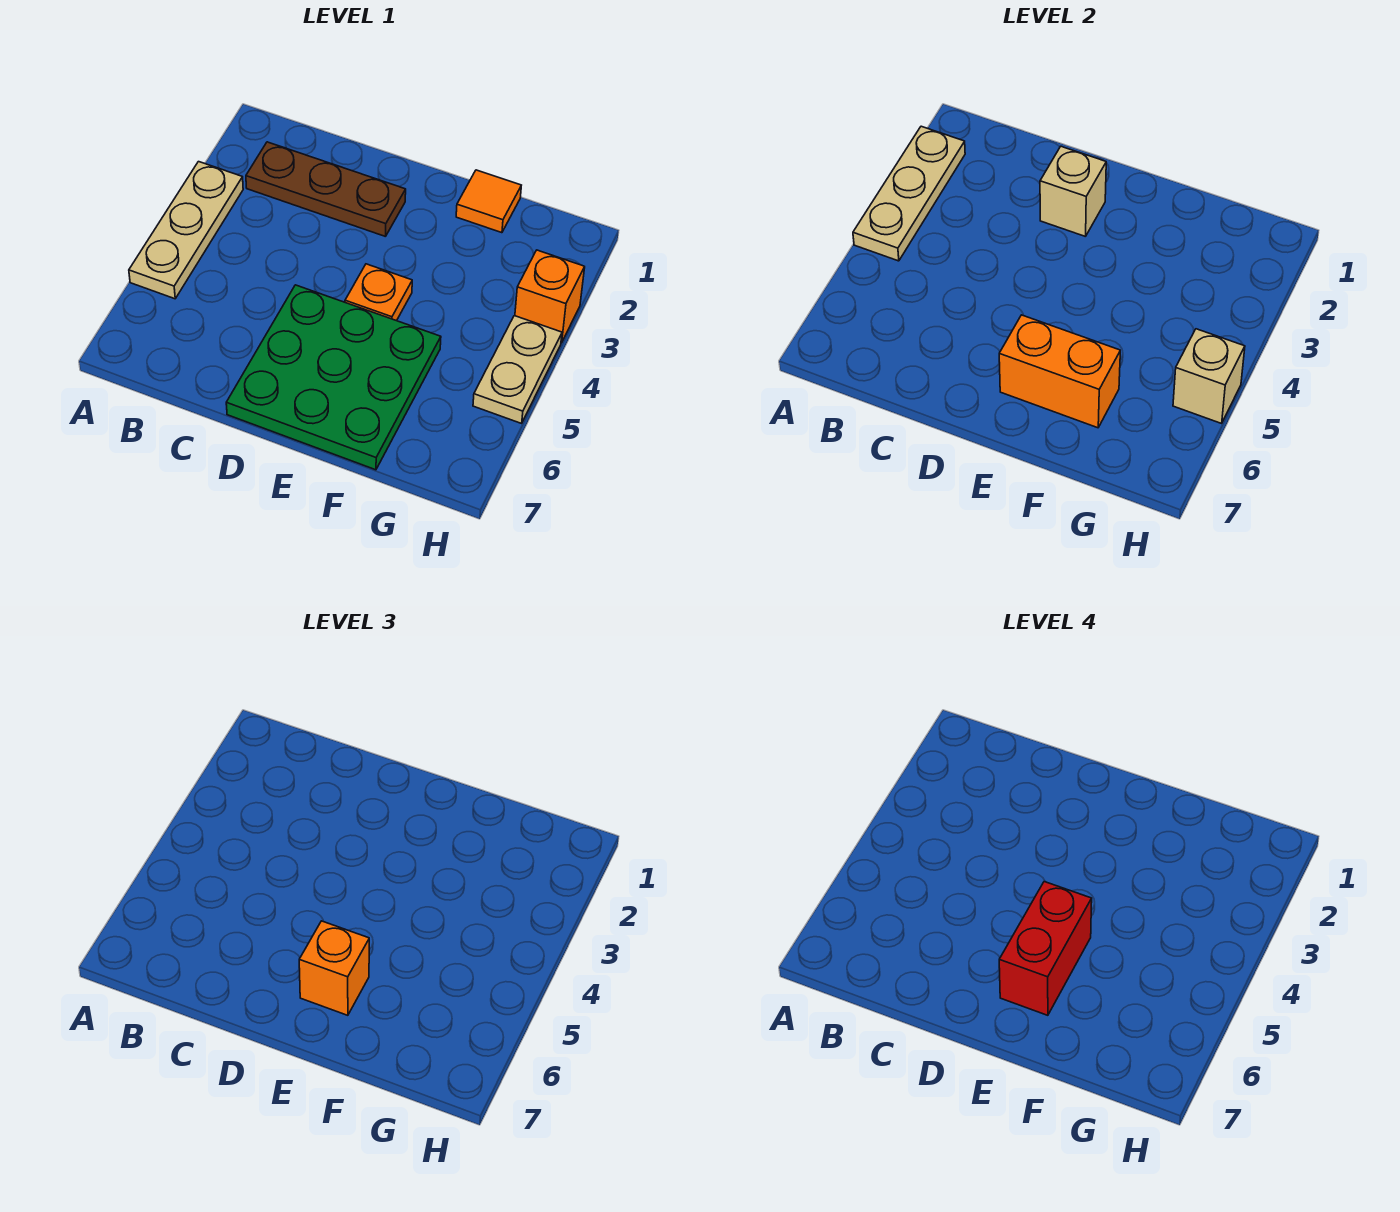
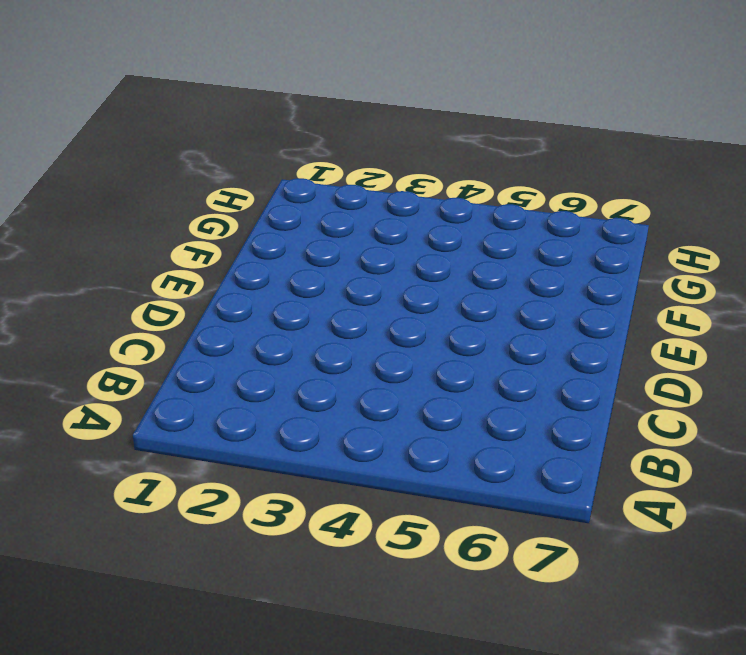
none -> tan plate A3:A5 level 1
none -> brown plate B2:D2 level 1
none -> green plate D5:F7 level 1

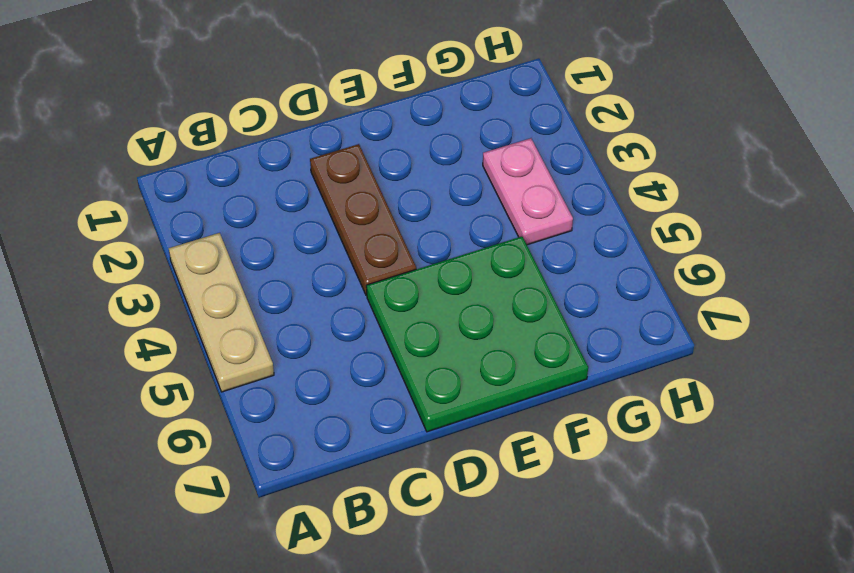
brown plate D2:D4 level 1 -> brown plate B2:D2 level 1
pink plate G3:G4 level 1 -> none
none -> orange plate E4 level 1
none -> orange tile F1 level 1
none -> orange brick H3 level 1

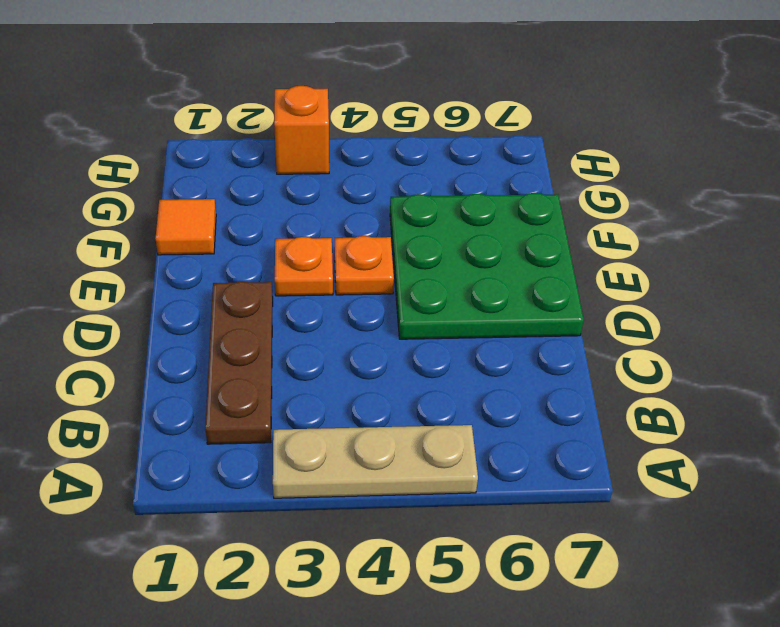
orange plate E3 level 1 -> none
none -> tan plate H4:H5 level 1
none -> tan plate A2:A4 level 2
none -> tan brick D2 level 2

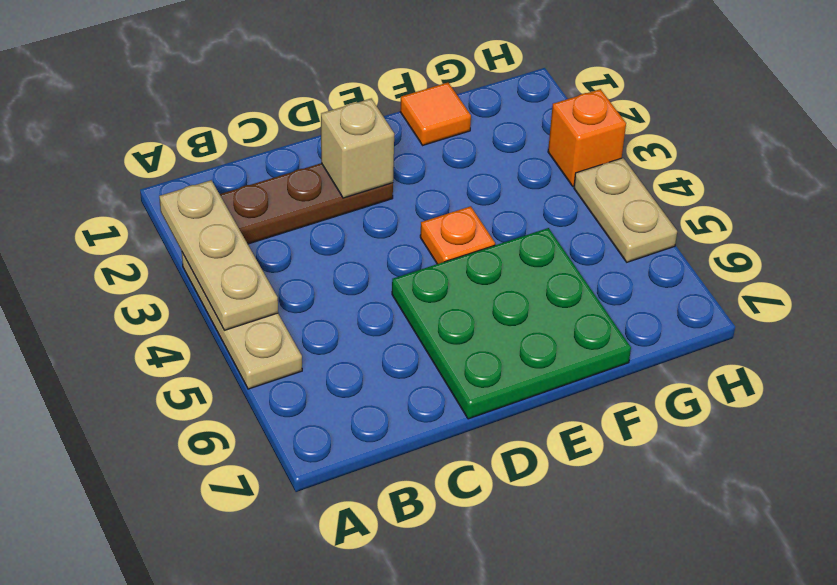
none -> orange brick E6:F6 level 2
none -> tan brick H5 level 2
none -> orange brick E6 level 3

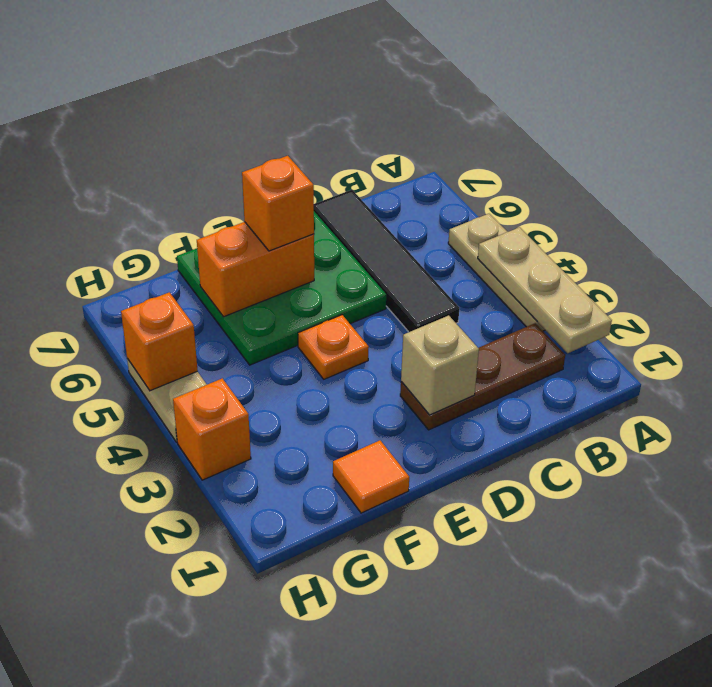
black tile C4:C7 level 1 -> none
orange brick H5 level 2 -> tan brick H5 level 2
none -> red brick E5:E6 level 4

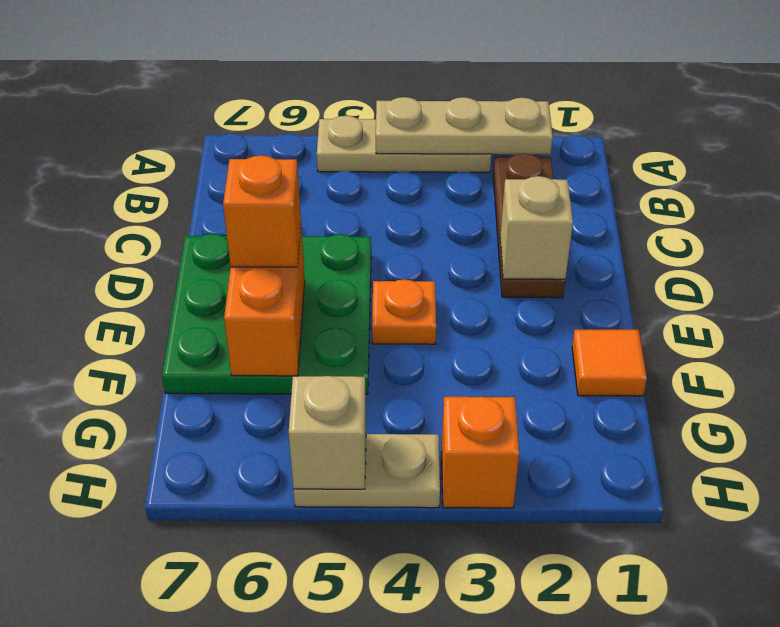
none -> red brick E5:E6 level 4

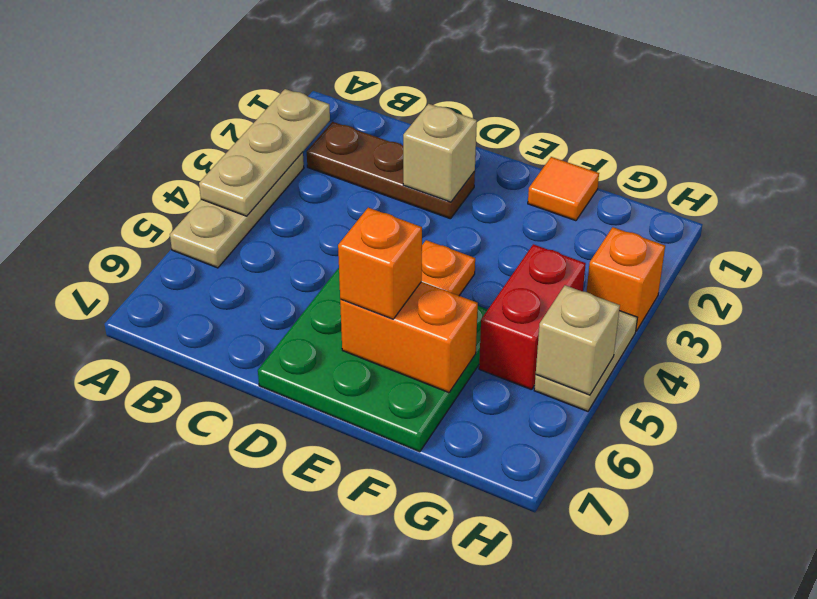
red brick G4:G5 level 1 -> red brick E5:E6 level 4

